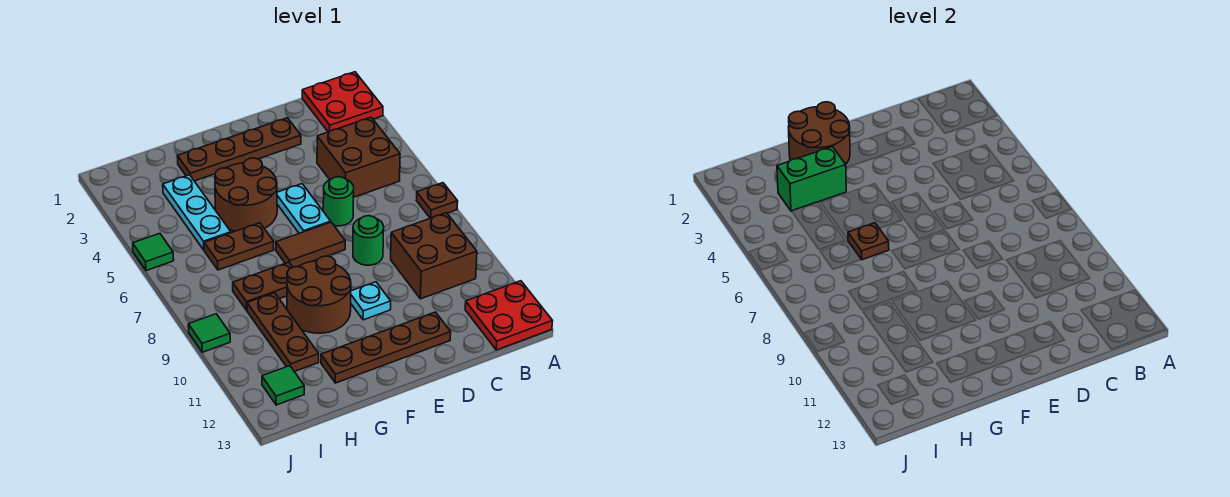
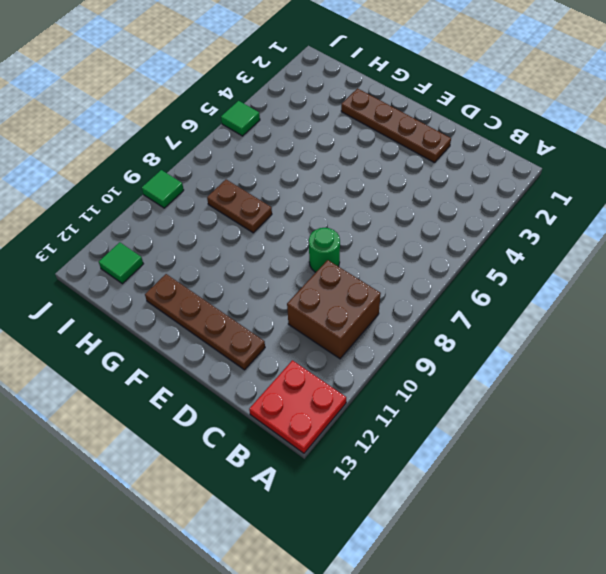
none -> red plate A1:B2 level 1
none -> brown plate A7 level 1
none -> brown brick B4:C5 level 1

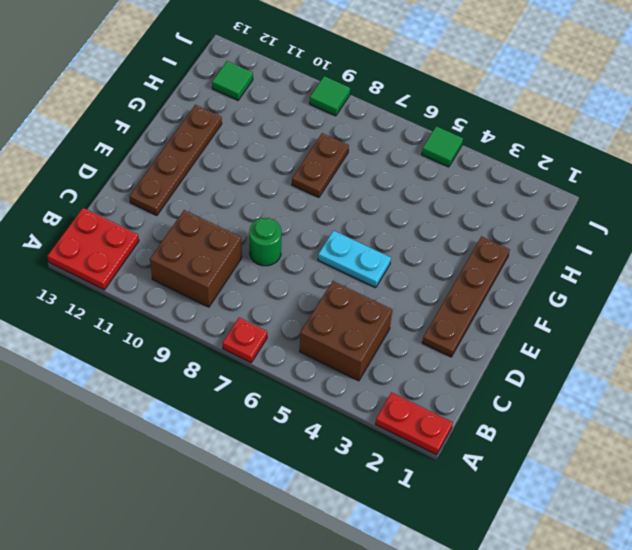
red plate A1:A2 level 1 -> red plate A1:B2 level 1
red plate A7 level 1 -> brown plate A7 level 1
none -> green round brick D6 level 1
none -> brown tile E7:F7 level 1
none -> cyan plate E10 level 1

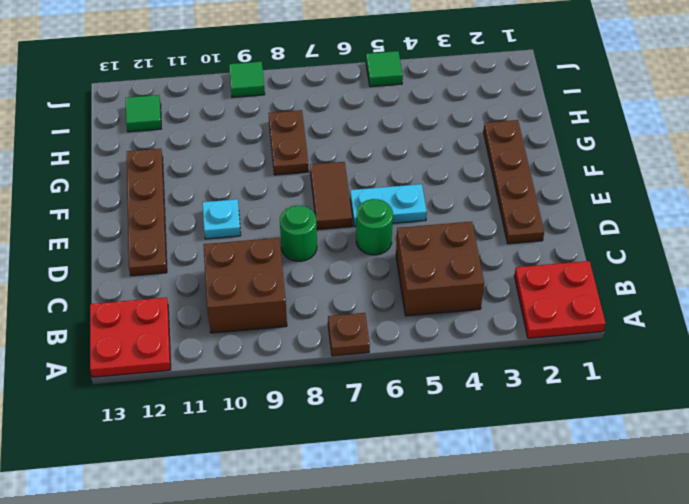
none -> brown round brick F4:G5 level 1
none -> brown round brick F9:G10 level 1
none -> brown plate G6:H6 level 1

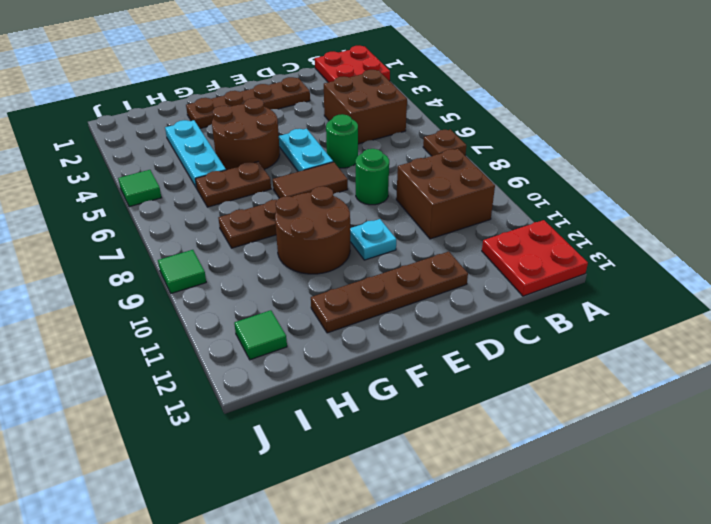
none -> brown plate H9:H11 level 1
none -> brown round brick F1:G2 level 2
none -> green brick G3:H3 level 2

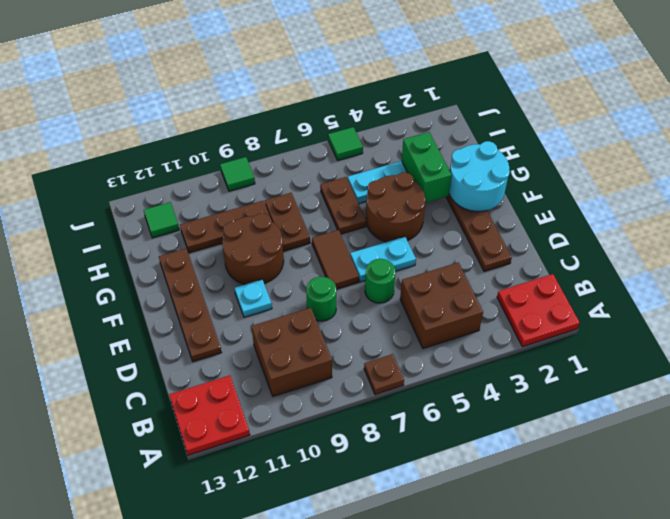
cyan round brick F1:G2 level 2 -> brown round brick F1:G2 level 2
none -> brown plate G6 level 2

